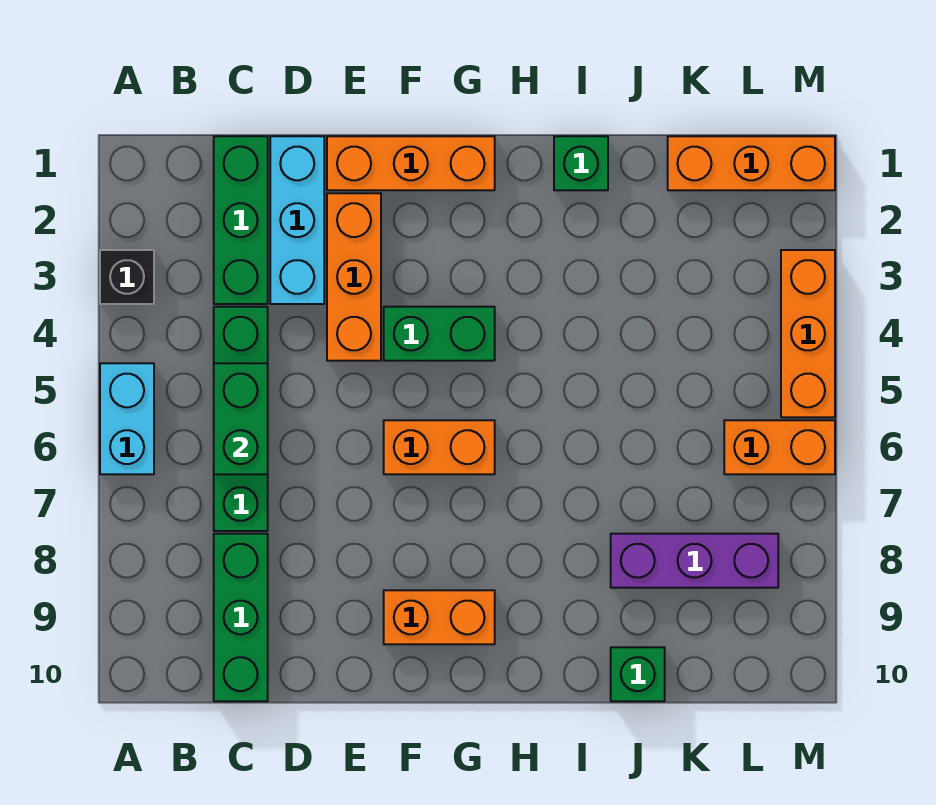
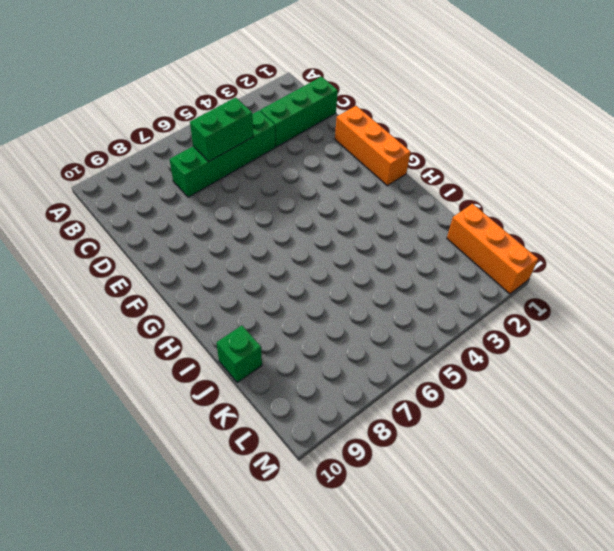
none -> black brick A3 level 1
none -> cyan brick A5:A6 level 1
none -> green brick C8:C10 level 1

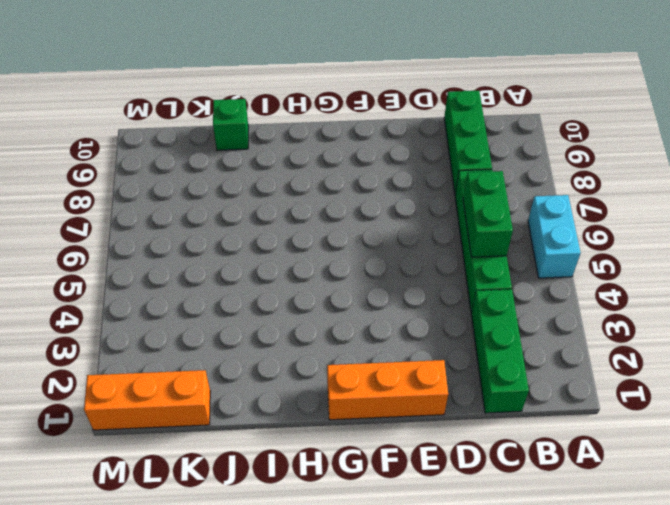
none -> black brick A3 level 1
none -> cyan brick D1:D3 level 1
none -> orange brick E2:E4 level 1

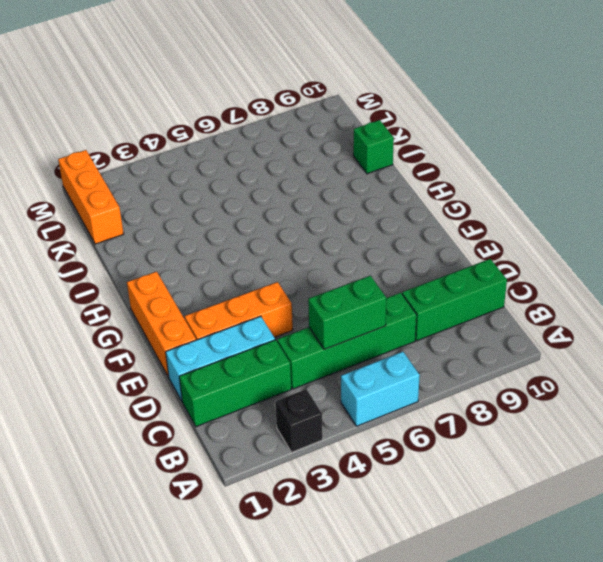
none -> green brick F4:G4 level 1
none -> orange brick F6:G6 level 1
none -> orange brick F9:G9 level 1

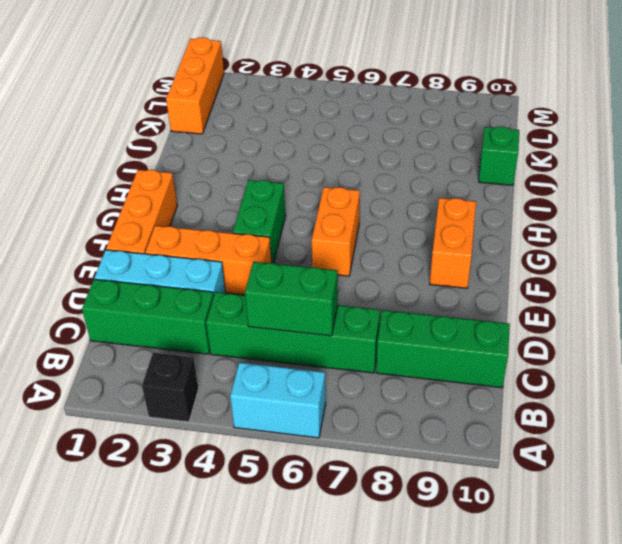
none -> green brick I1 level 1
none -> purple brick J8:L8 level 1
none -> orange brick L6:M6 level 1

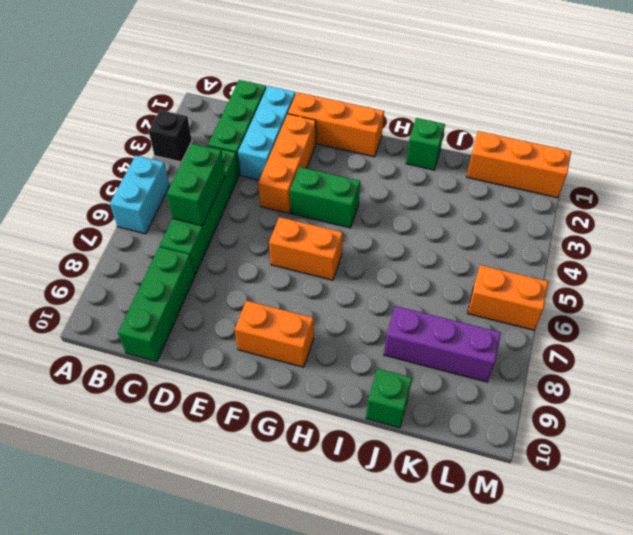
none -> orange brick M3:M5 level 1

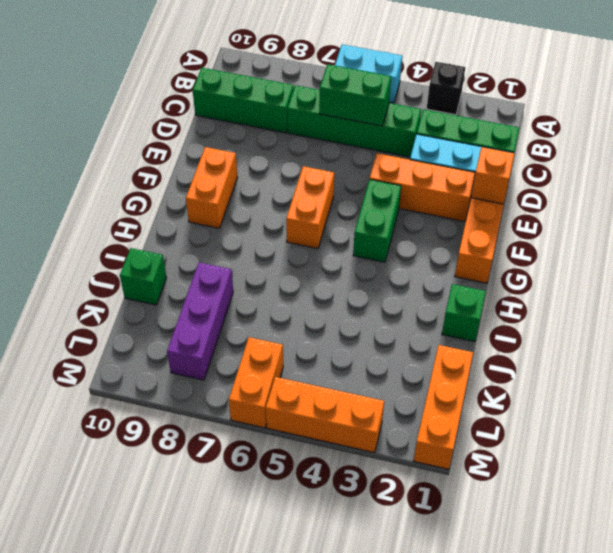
orange brick E1 level 2 -> none

